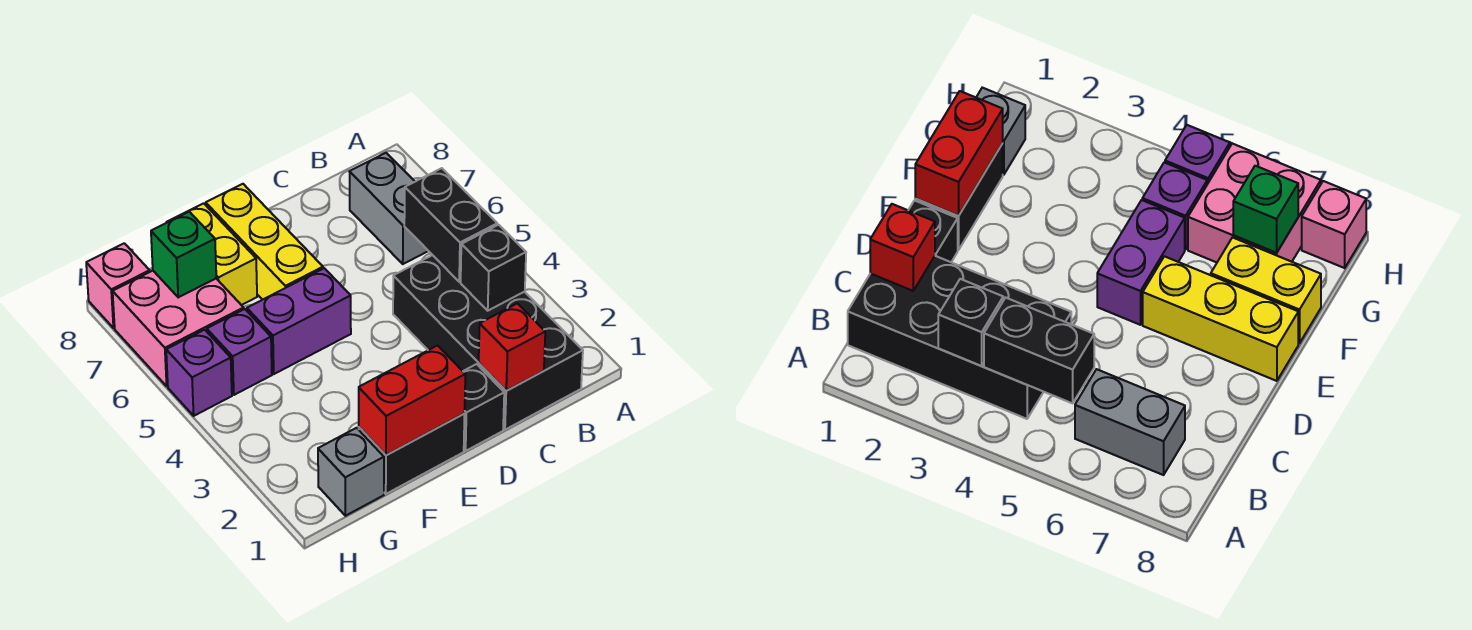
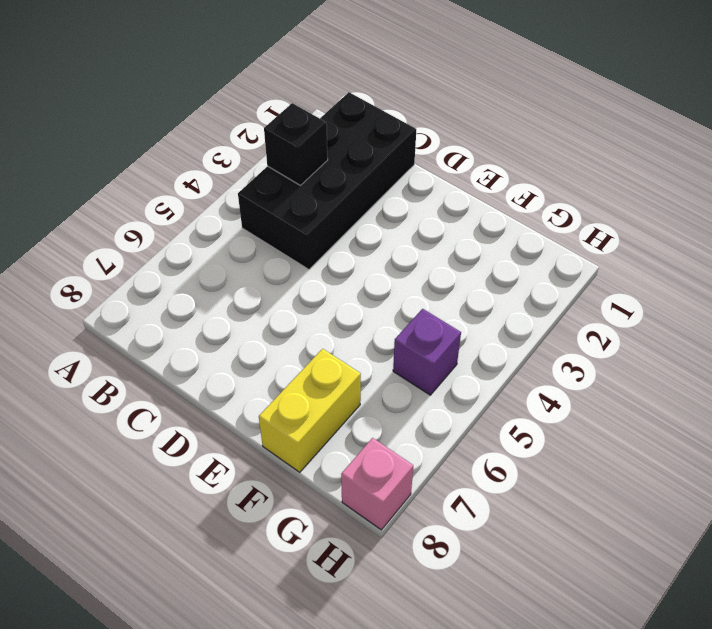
none -> grey brick B6:B7 level 1
none -> black brick D1 level 1
none -> black brick E1:F1 level 1

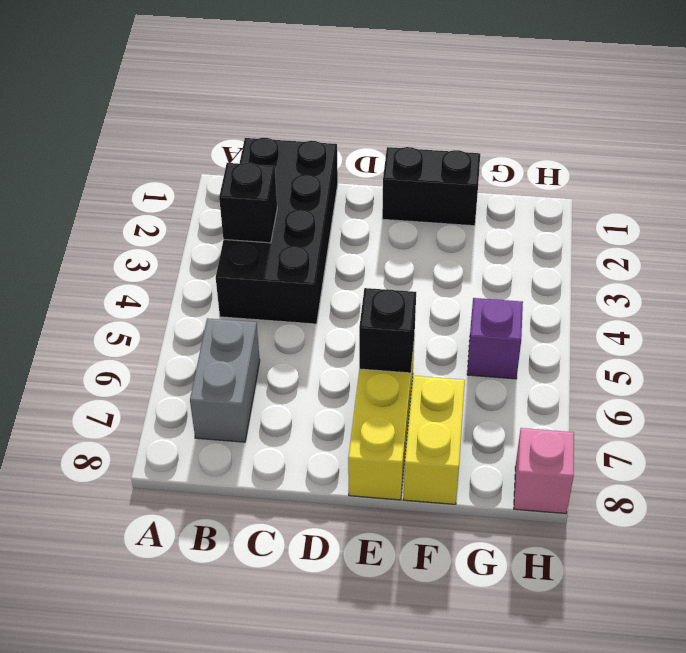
black brick E6 level 2 -> black brick D1 level 1
none -> purple brick E5:F5 level 1
none -> grey brick G1 level 1
none -> pink brick G6:H7 level 1

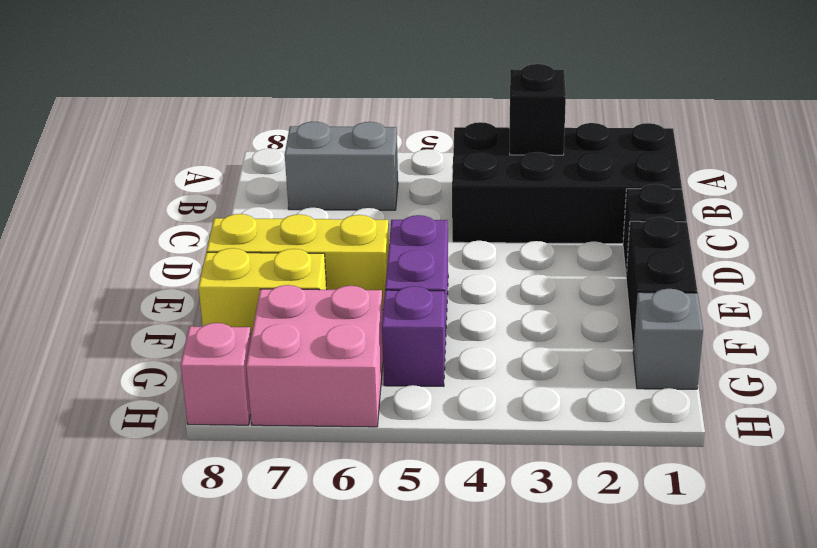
none -> purple brick H5 level 1
none -> black brick B4:B5 level 2
none -> red brick C1 level 2

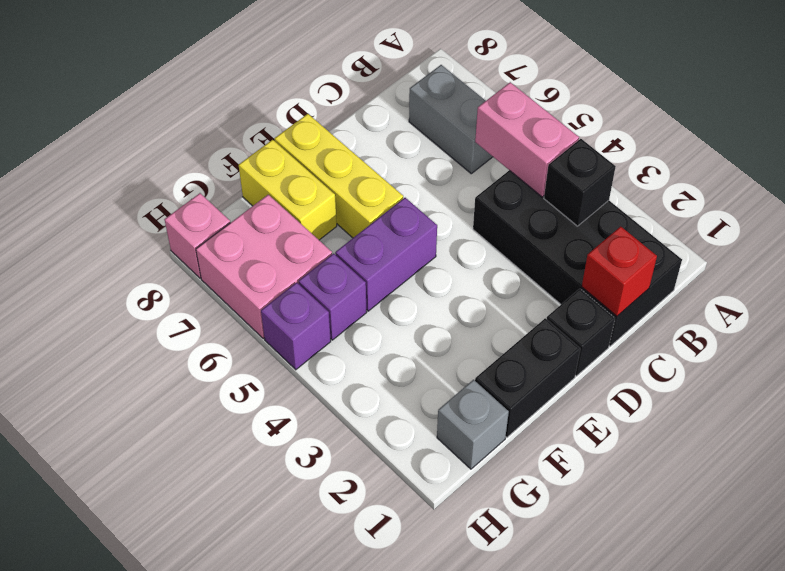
pink brick B4:B5 level 2 -> black brick B4:B5 level 2
none -> red brick E1:F1 level 2
none -> green brick G7 level 2

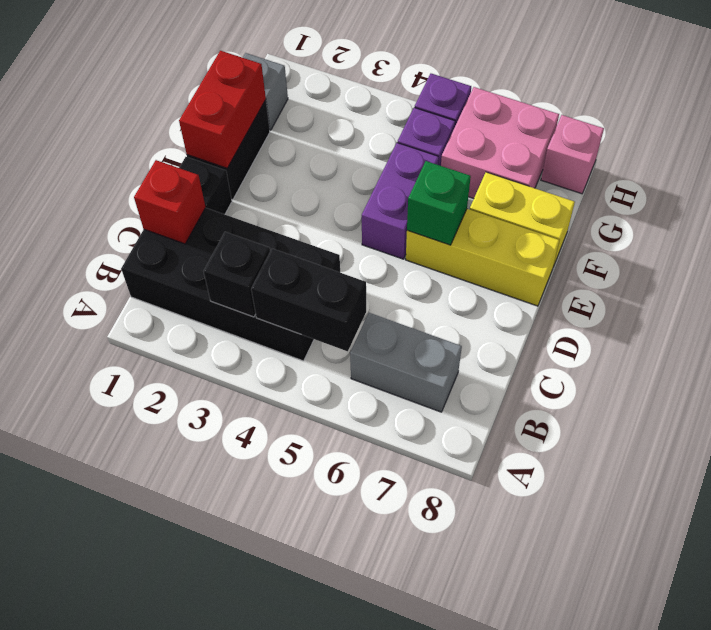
green brick E6 level 2 -> green brick G7 level 2

